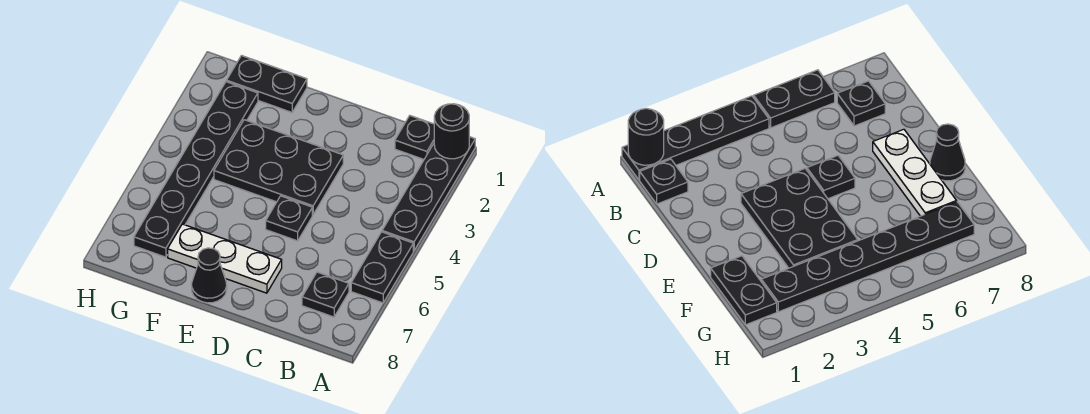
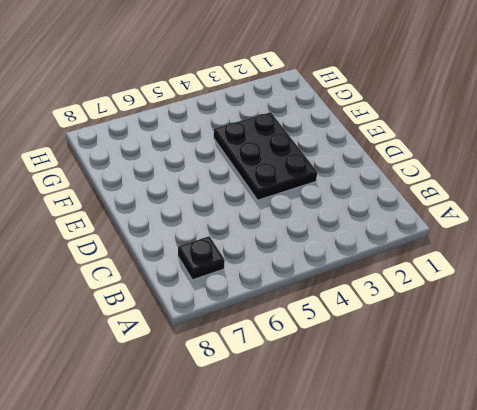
none -> black plate A1:A4 level 1
none -> black plate A5:A6 level 1

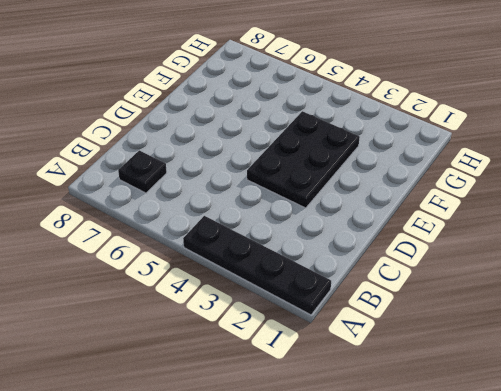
none -> black plate A5:A6 level 1
none -> black plate B1 level 1

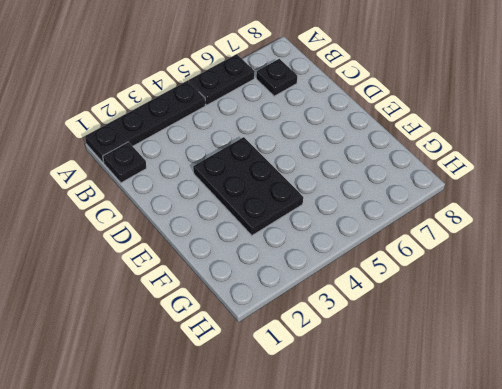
none -> black plate D5 level 1
none -> white plate D7:F7 level 1

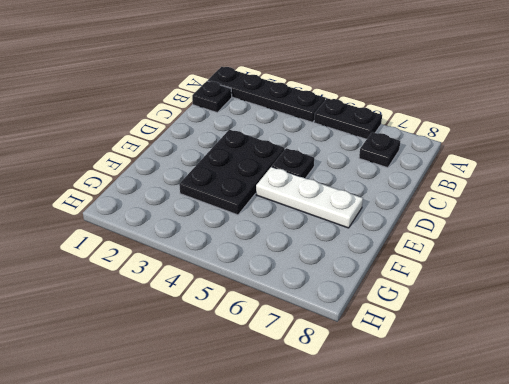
white plate E5:E7 level 1 -> white plate D7:F7 level 1
none -> black cone E8 level 1
none -> black plate F1:G1 level 1

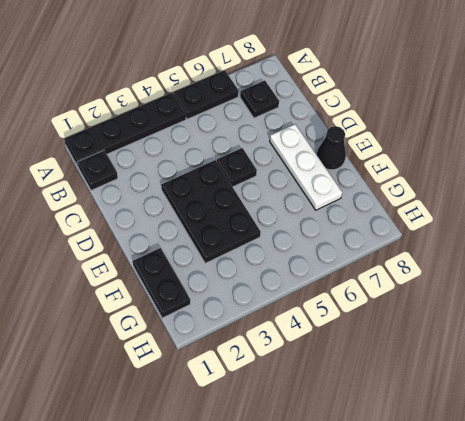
none -> black plate G2:G7 level 1
none -> black round brick A1 level 2

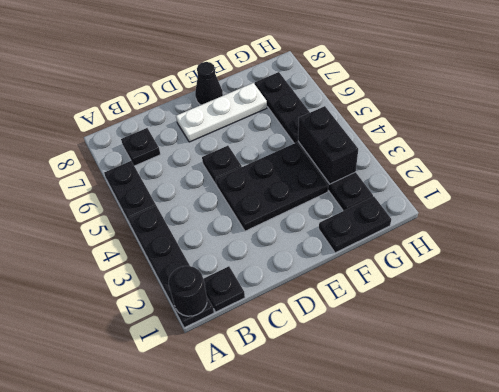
black brick G3:G4 level 2 -> none

